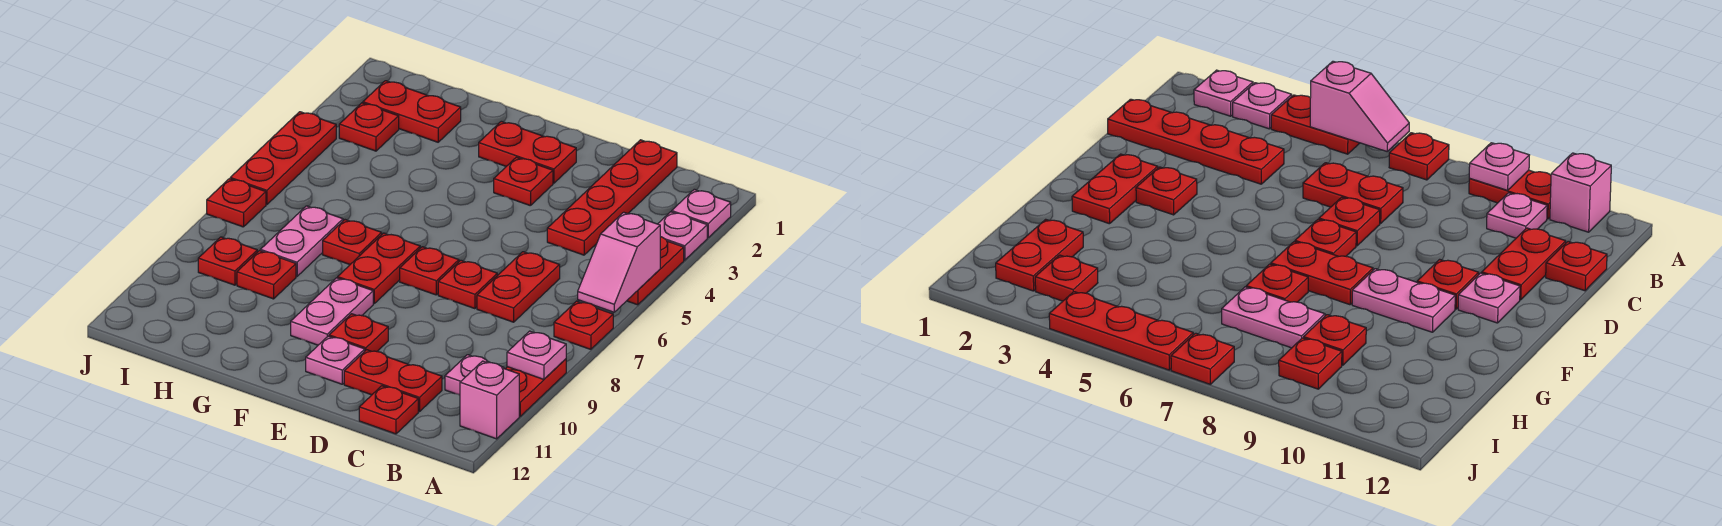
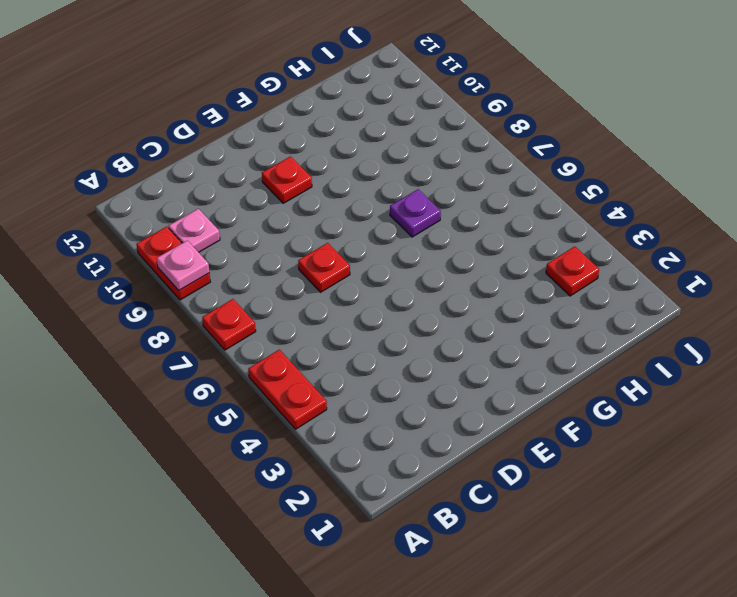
purple plate G7 level 1 -> red plate G7 level 1
none -> pink plate A2 level 1
none -> pink plate A3 level 1
none -> pink brick A11 level 1

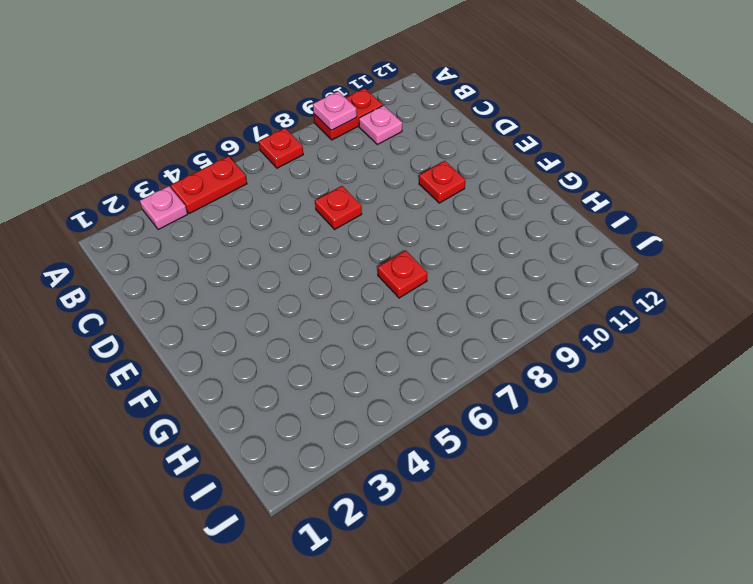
none -> pink plate A2 level 1
none -> pink brick A11 level 1
none -> red plate C1:C4 level 1

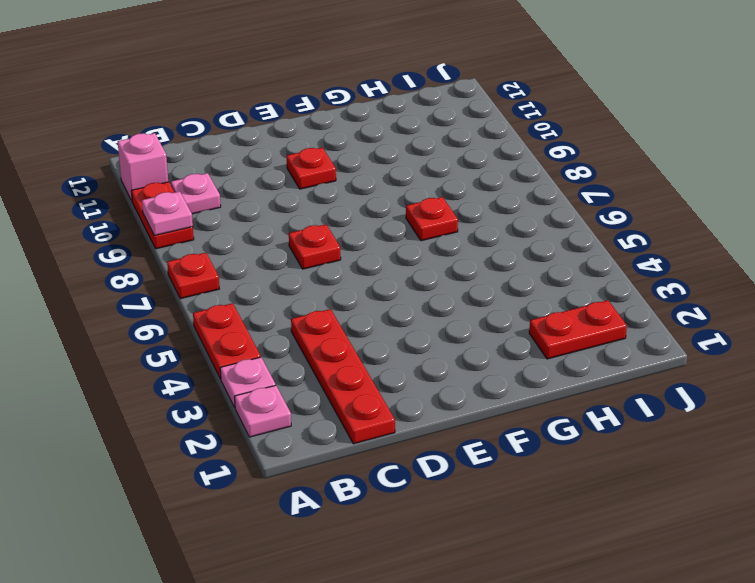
none -> red plate C6:C7 level 1
none -> red plate C11:D11 level 1
none -> red plate C12 level 1

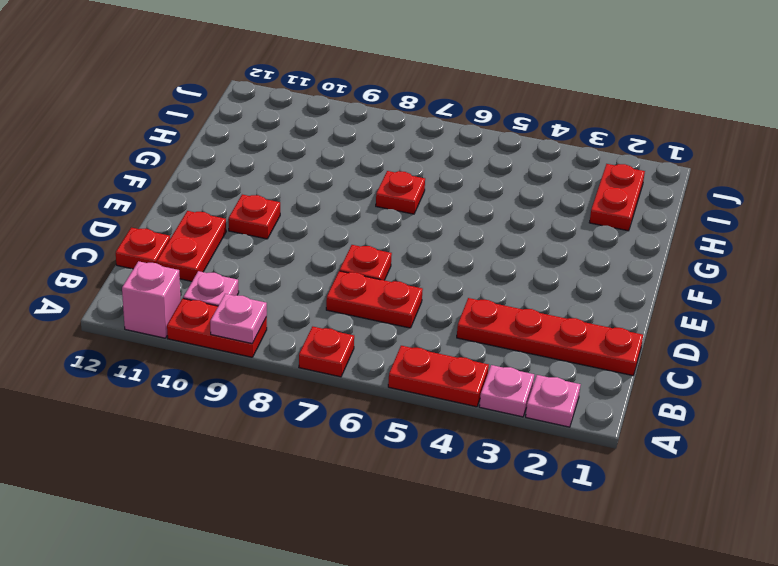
none -> red plate E2:F2 level 1
none -> red plate E3 level 1
none -> red plate E7 level 1

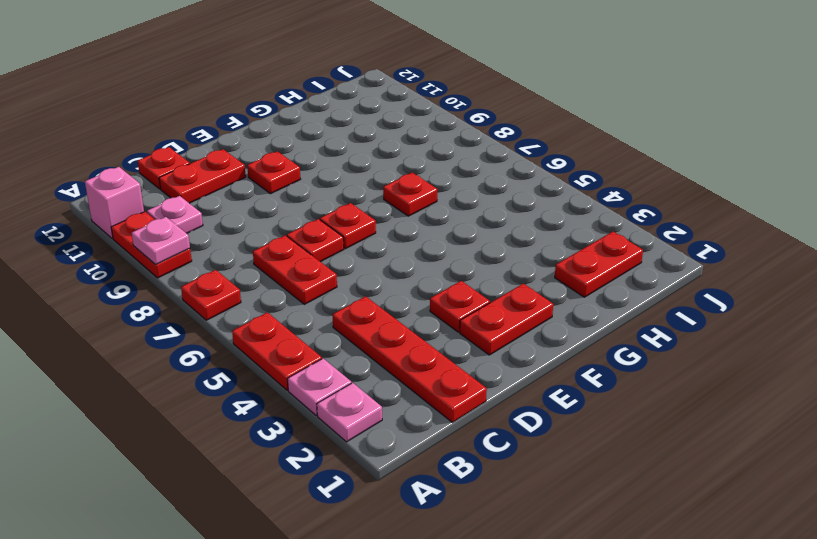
none -> pink plate E11 level 1
none -> red plate F7:F8 level 1
none -> pink plate F9:F10 level 1

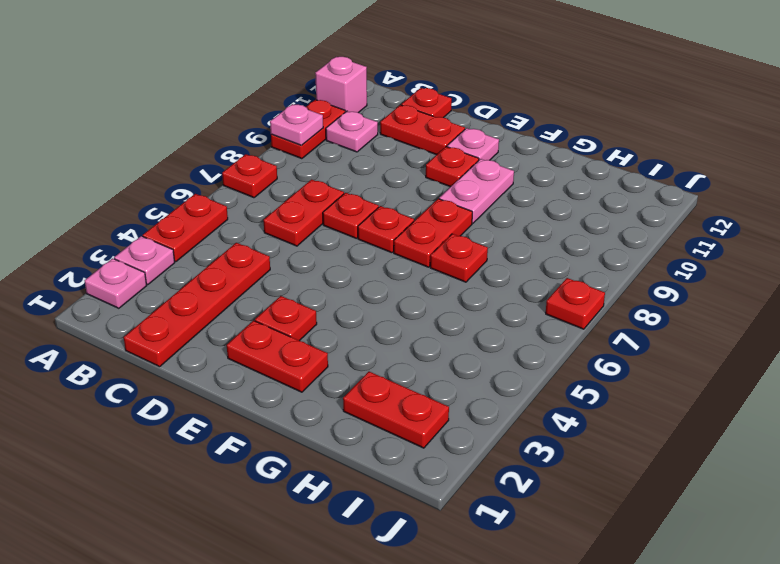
none -> pink plate H7:H8 level 1
none -> red plate H9 level 1
none -> red plate I3 level 1

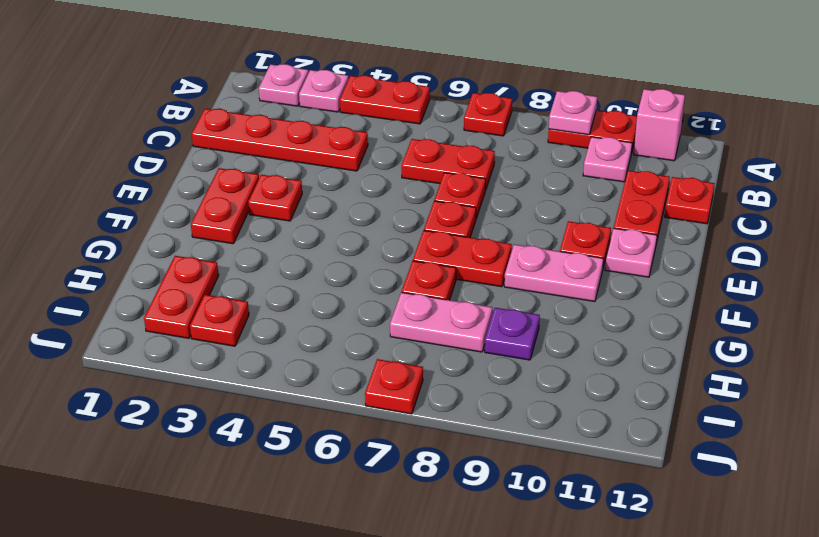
purple plate H9 level 1 -> red plate H9 level 1
none -> red plate I9 level 1
none -> red plate J4:J6 level 1
none -> pink slope A5:A6 level 2 top 5

